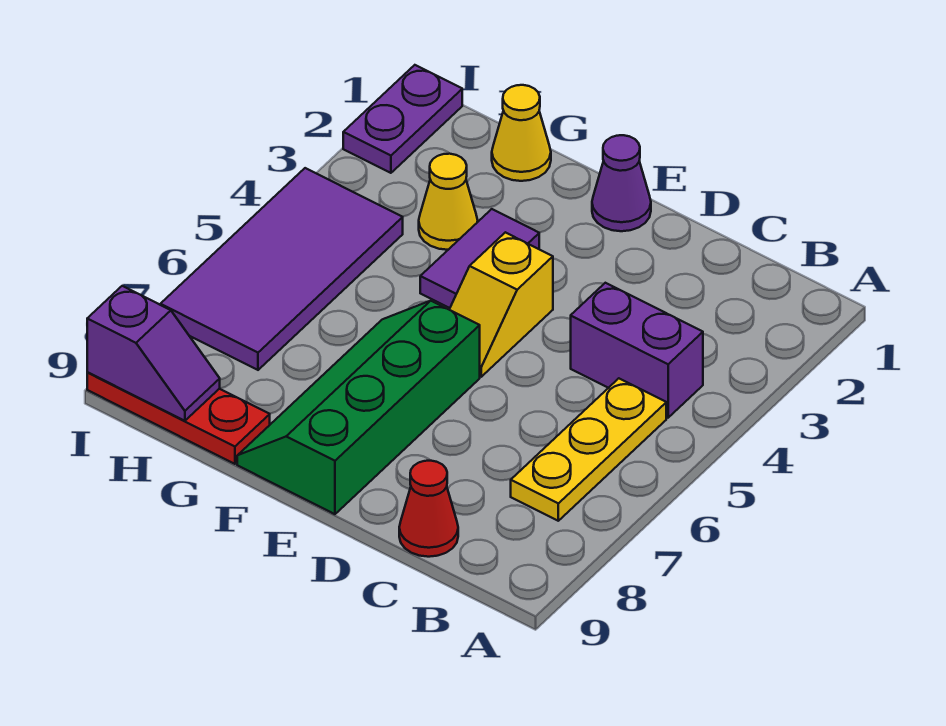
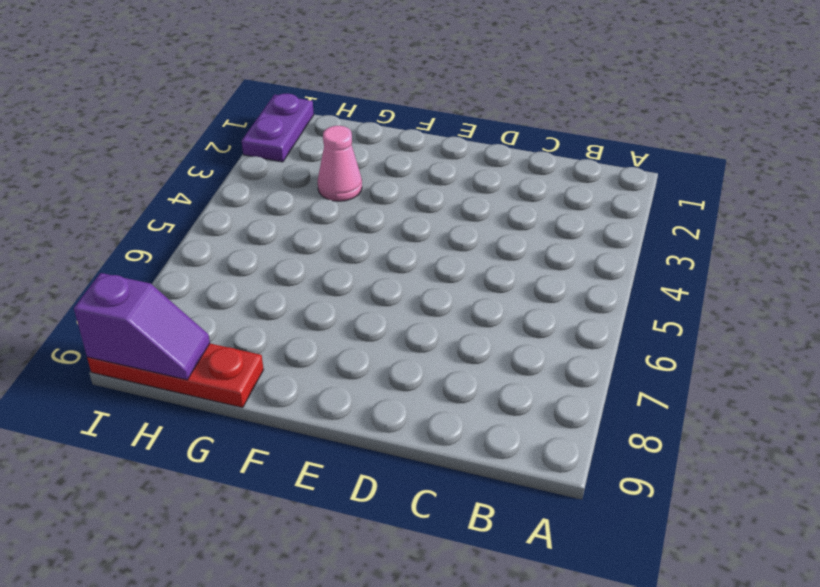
pink cone G3 level 1 -> yellow cone G3 level 1
none -> purple brick B4:C4 level 1
none -> yellow plate B5:B7 level 1
none -> red cone C9 level 1

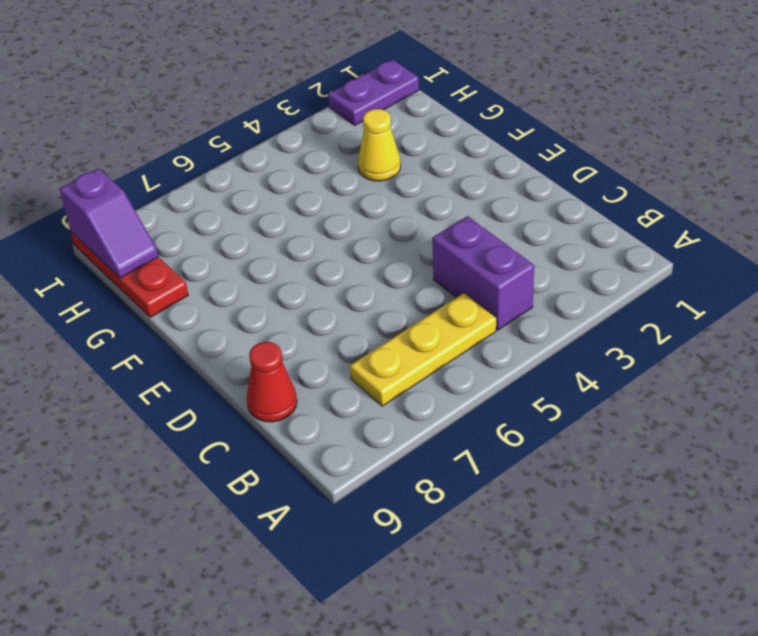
none -> purple cone E1 level 1
none -> yellow slope E4:E5 level 1 top 4
none -> green slope E6:F9 level 1 top E

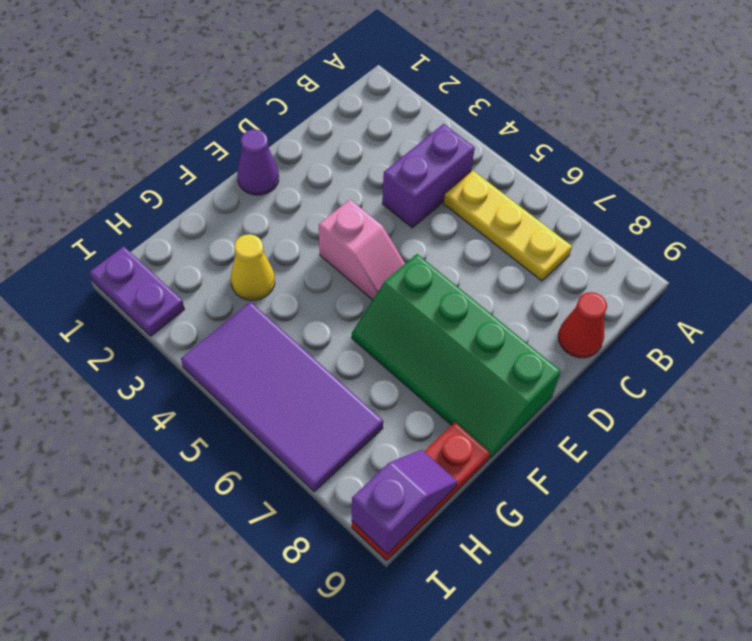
pink slope E4:E5 level 1 top 4 -> yellow slope E4:E5 level 1 top 4
none -> purple tile F3:F4 level 1
none -> yellow cone G1 level 1

